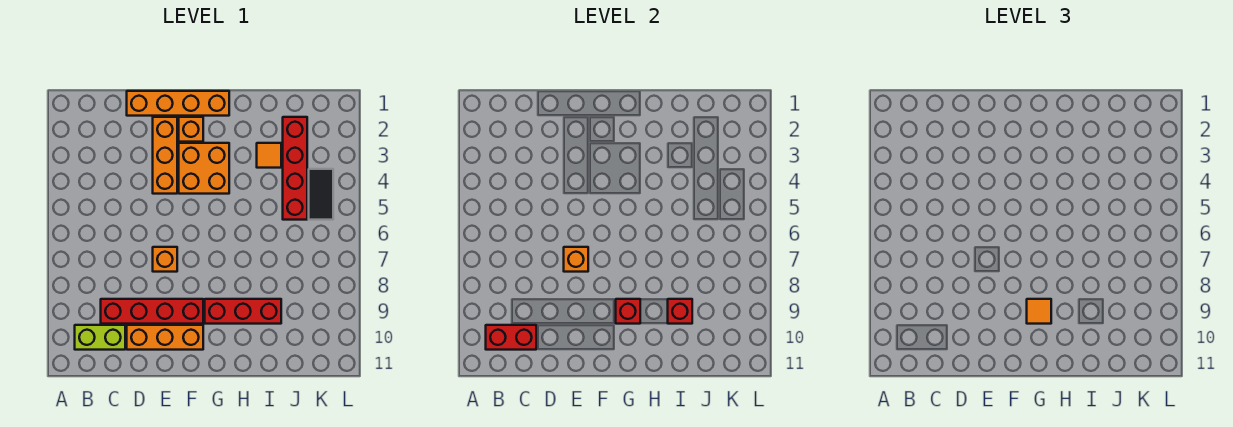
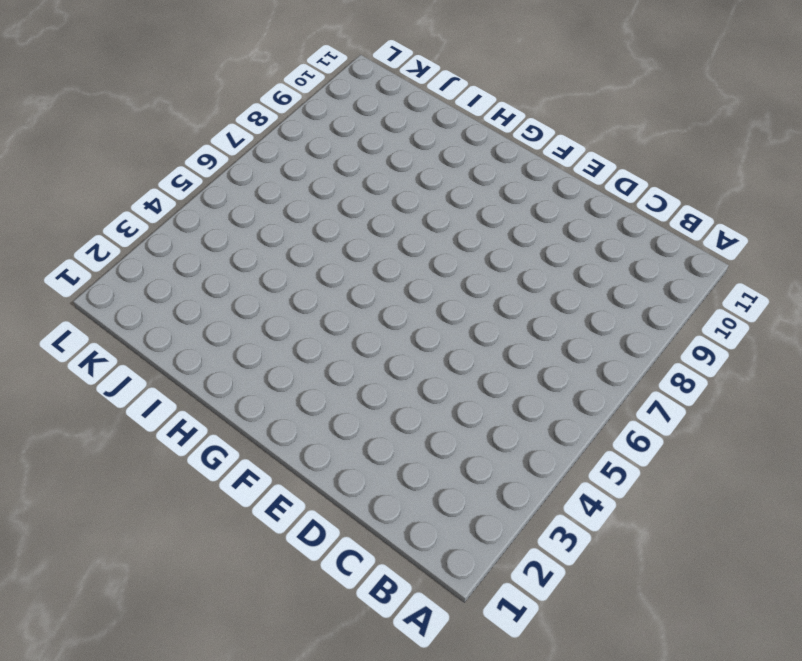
none -> lime brick B10:C10 level 1
none -> red brick C9:F9 level 1
none -> orange brick D1:G1 level 1

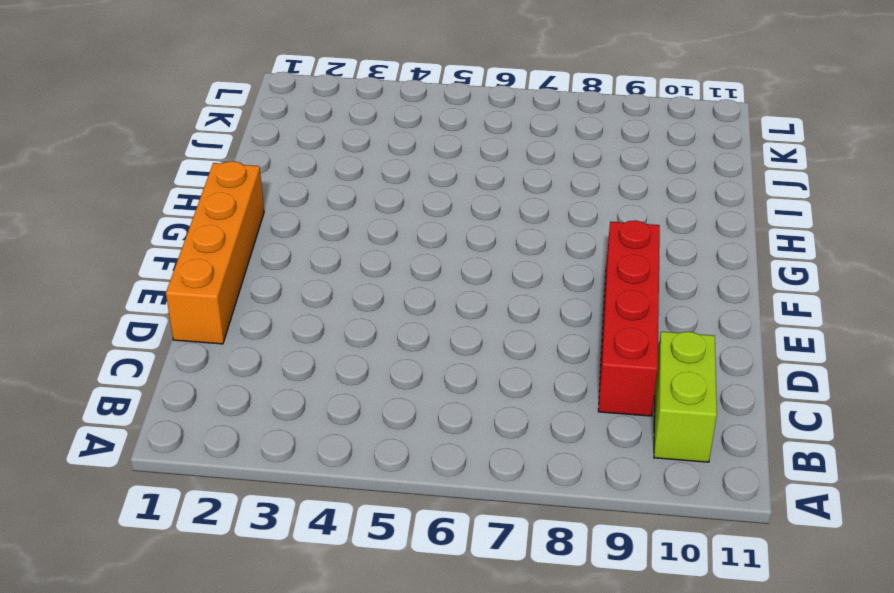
none -> orange brick D10:F10 level 1
none -> orange brick E2:E4 level 1
none -> orange brick E7 level 1

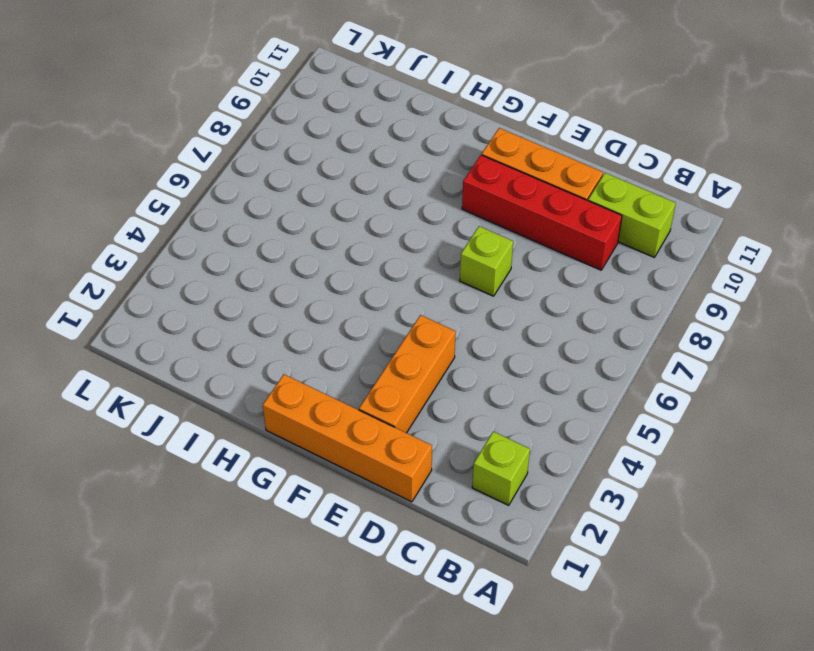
lime brick B2 level 1 -> none
lime brick E7 level 1 -> orange brick E7 level 1
none -> orange brick F2 level 1
none -> orange brick F3:G4 level 1
none -> red brick G9:I9 level 1

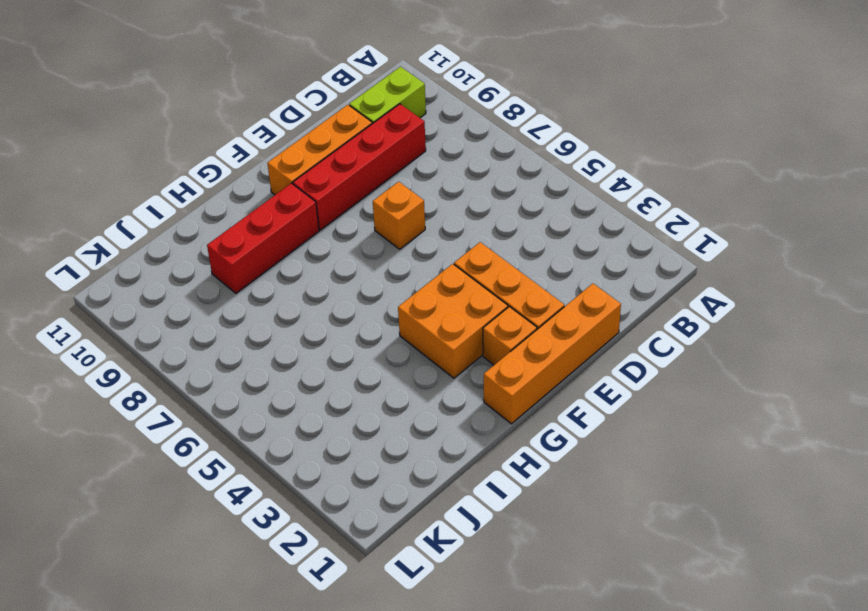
none -> orange tile I3 level 1
none -> red brick J2:J5 level 1
none -> black tile K4:K5 level 1

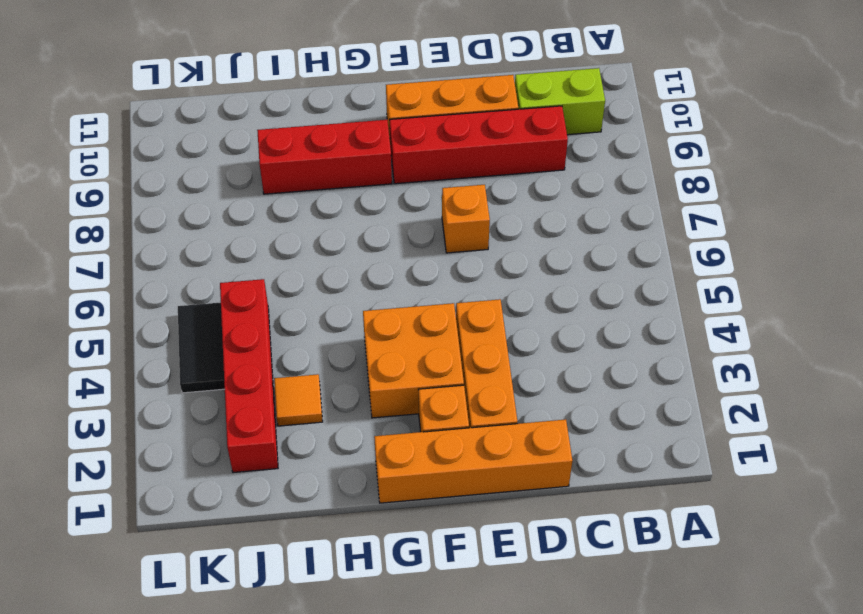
none -> red brick B10:C10 level 2
none -> orange brick E7 level 2
none -> red brick G9 level 2

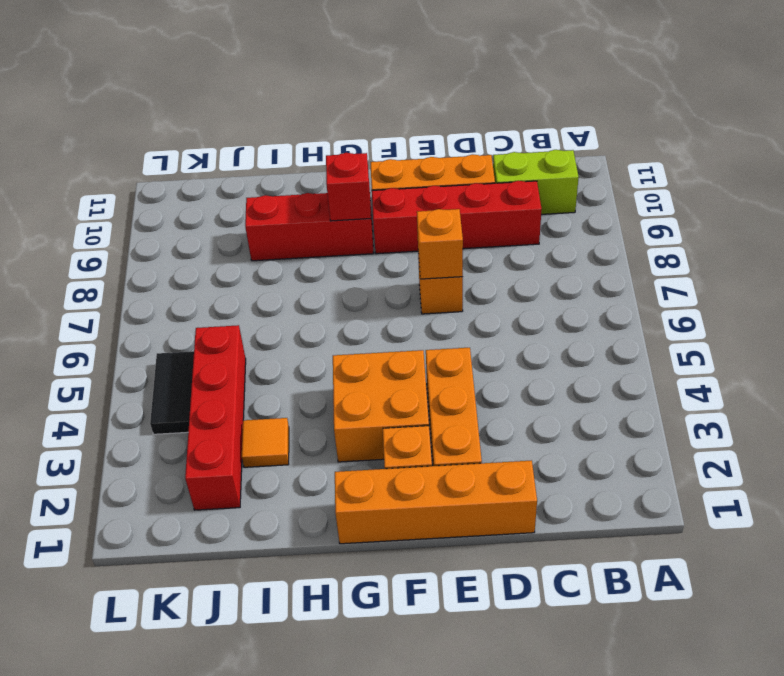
none -> red brick B10:C10 level 2
none -> red brick I9 level 2
none -> orange tile G9 level 3

